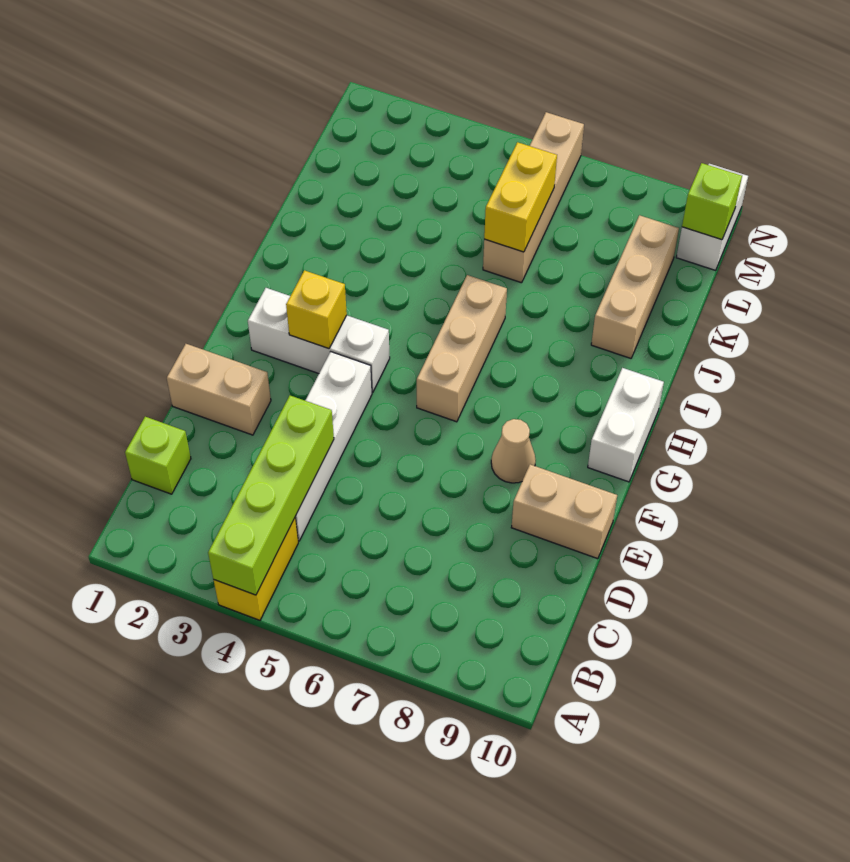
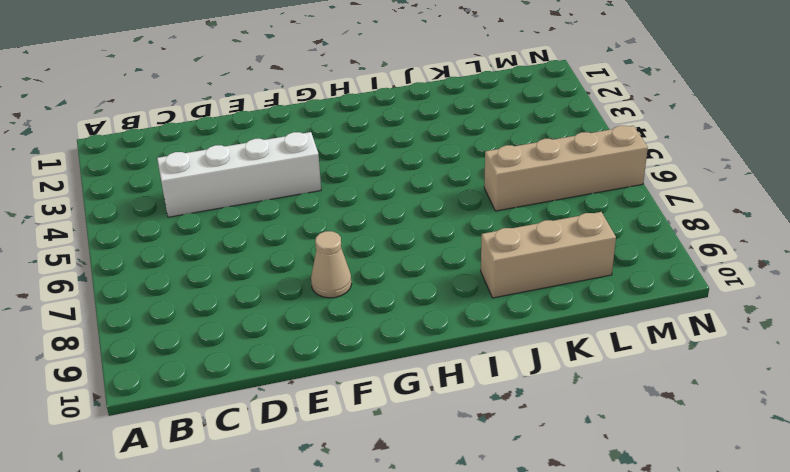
none -> yellow brick A4:B4 level 1
none -> lime brick C1 level 1
none -> tan brick E1:E2 level 1

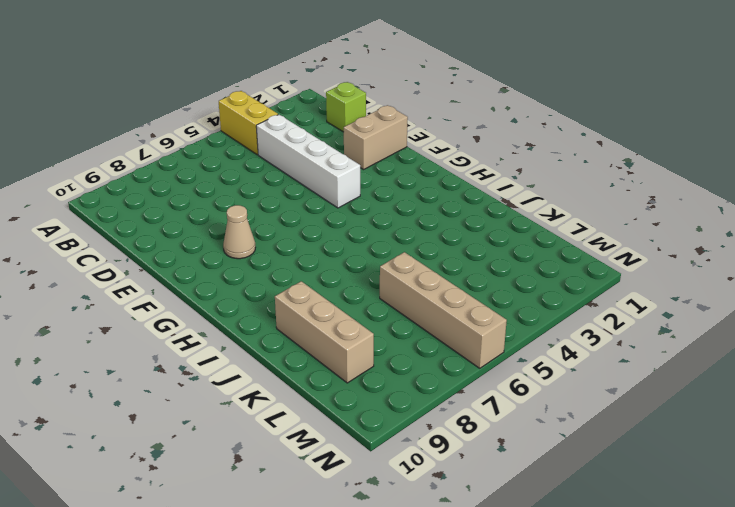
none -> tan brick E9:E10 level 1
none -> white brick G2:G4 level 1
none -> tan brick G6:I6 level 1

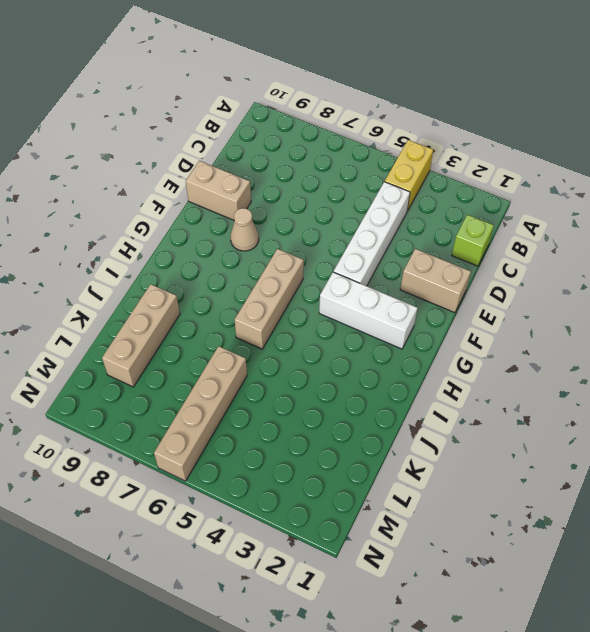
none -> white brick G10:H10 level 1
none -> white brick M10:N10 level 1
none -> lime brick A4:D4 level 2

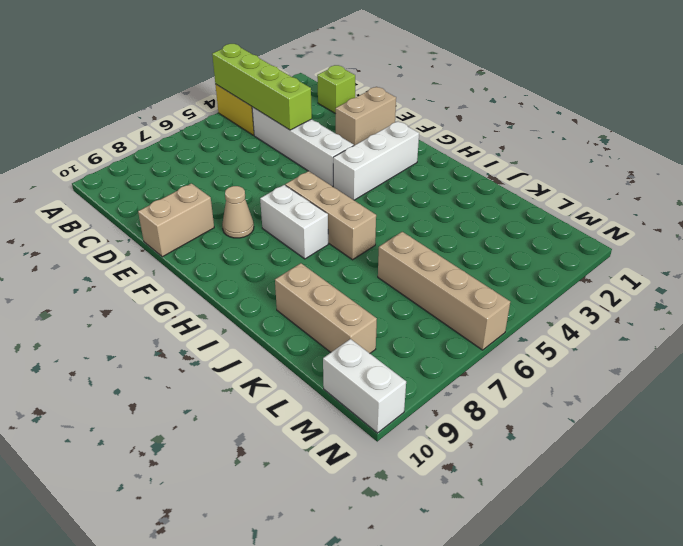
white brick G7:H7 level 1 -> white brick G10:H10 level 1
none -> yellow brick G3 level 2
none -> yellow brick K6:L6 level 2
none -> lime brick M10 level 2

